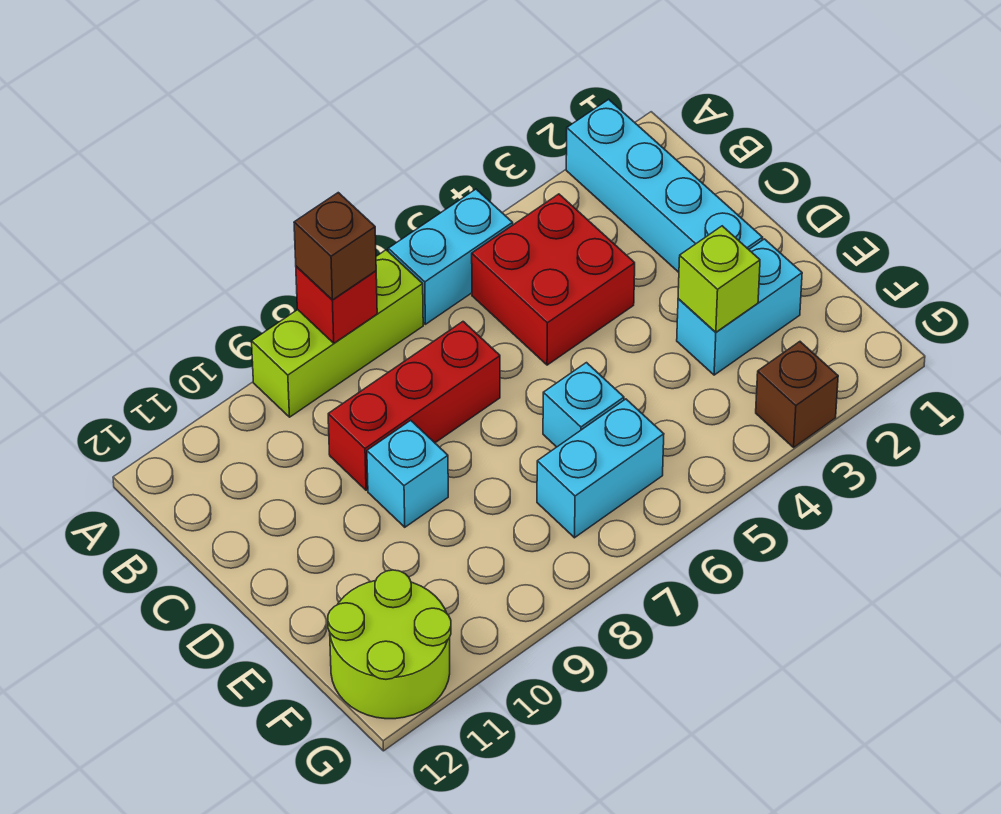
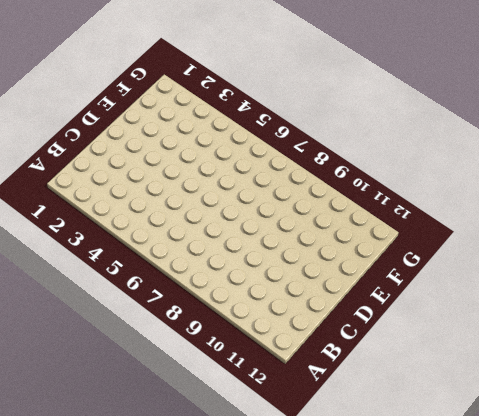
none -> cyan brick A2:D2 level 1
none -> cyan brick A5:A6 level 1
none -> lime brick A7:A9 level 1

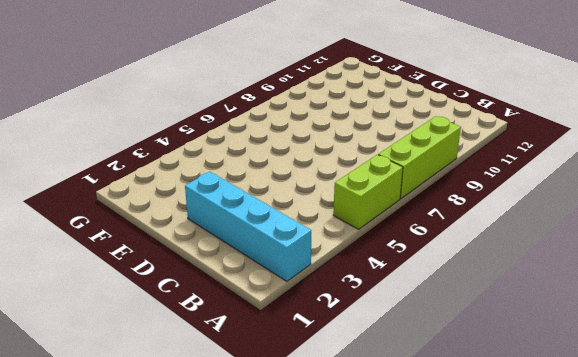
lime brick A5:A6 level 1 -> cyan brick A5:A6 level 1
none -> red brick B4:C5 level 1
none -> red brick C7:C9 level 1
none -> cyan brick D9 level 1

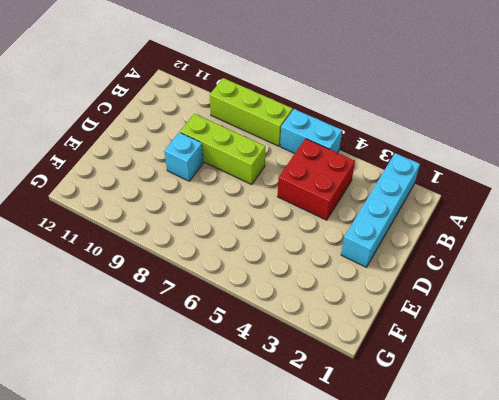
lime brick C7:C9 level 1 -> red brick C7:C9 level 1
none -> cyan brick E2:E3 level 1
none -> cyan brick E6 level 1
none -> cyan brick F6:F7 level 1

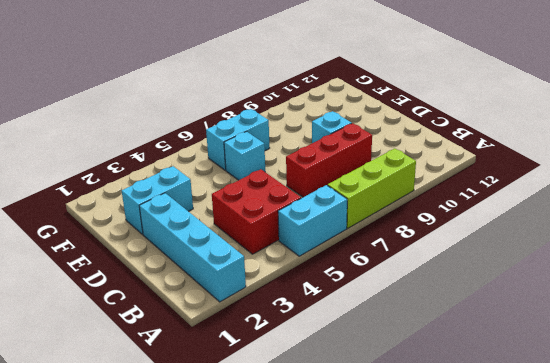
none -> lime round brick F11:G12 level 1
none -> brown brick G3 level 1
none -> red brick A8 level 2

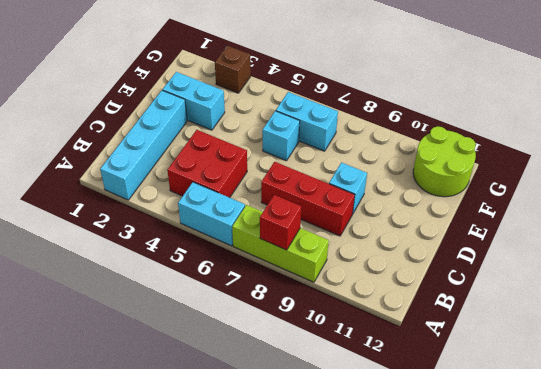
none -> lime brick E3 level 2
none -> brown brick A8 level 3

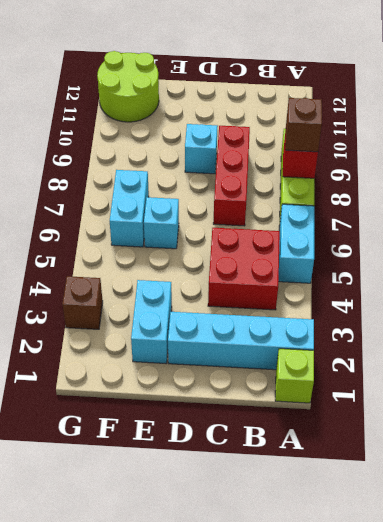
lime brick A1 level 1 -> lime brick E3 level 2

